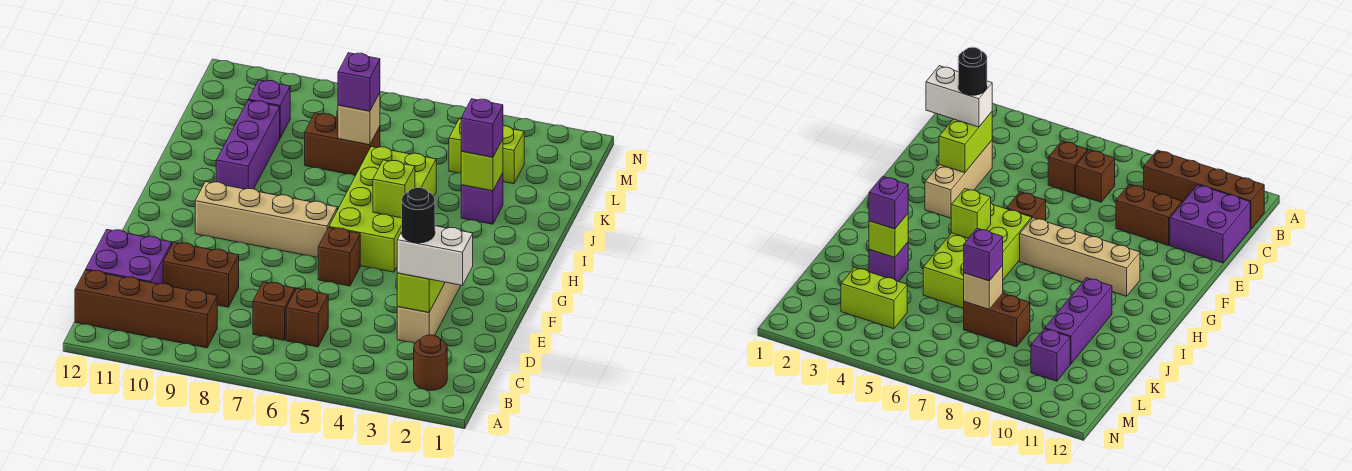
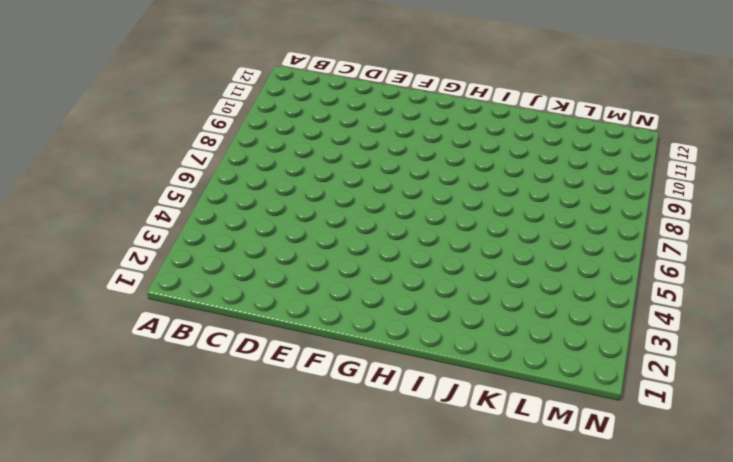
none -> brown round brick B2 level 1
none -> brown brick B9:B12 level 1
none -> brown brick C6 level 1

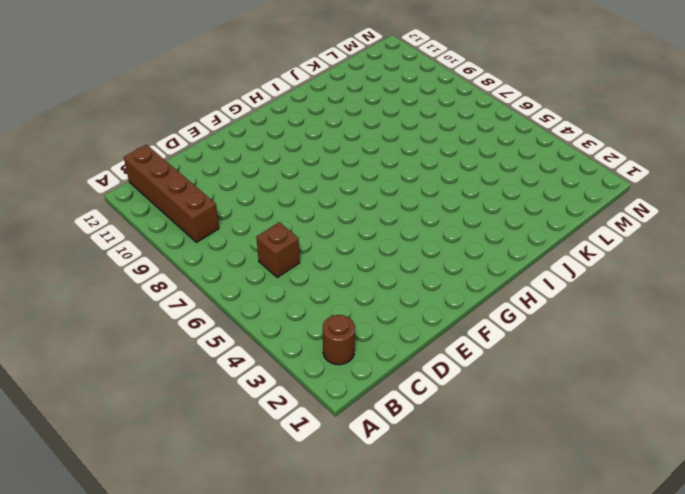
none -> brown brick C7 level 1
none -> purple brick C11:D12 level 1
none -> tan brick D3:F3 level 1

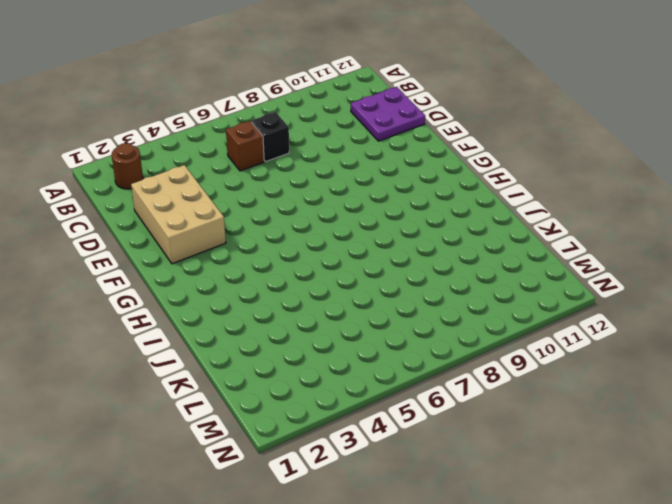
black brick C7 level 1 -> brown brick C7 level 1
purple plate C11:D12 level 1 -> purple brick C11:D12 level 1
tan brick D2:F3 level 1 -> tan brick D3:F3 level 1
none -> brown brick B9:B12 level 1
none -> brown brick D9:D10 level 1
none -> brown brick F6 level 1

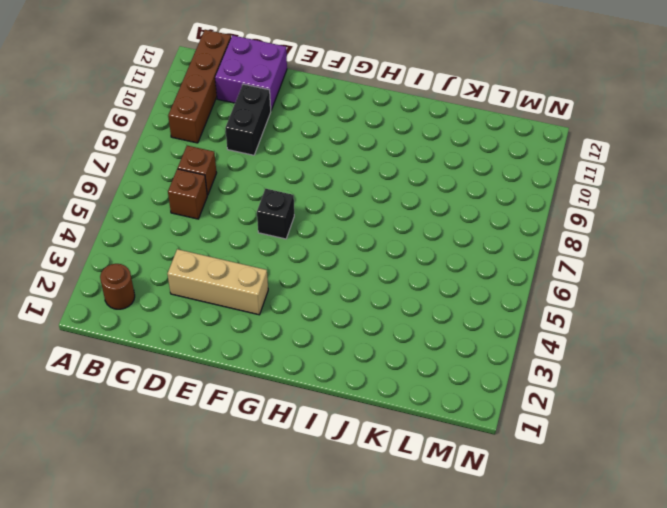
black brick D9:D10 level 1 -> brown brick D9:D10 level 1
black brick F6 level 1 -> brown brick F6 level 1
none -> lime brick G5:J6 level 1
none -> tan brick G7:G10 level 1
none -> purple brick I10:K10 level 1

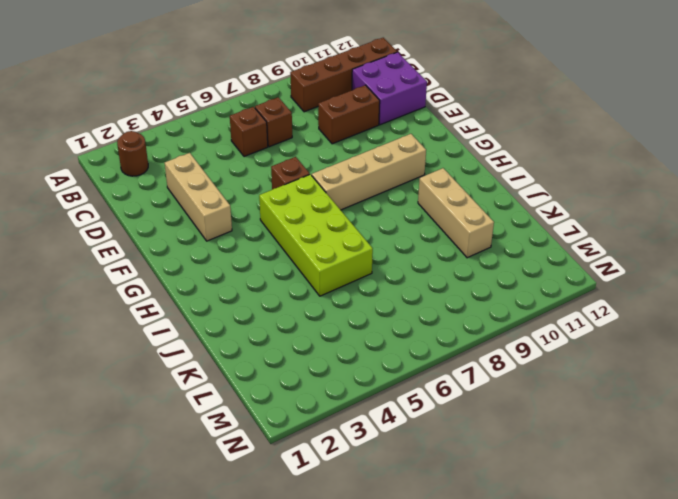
tan brick I10:K10 level 1 -> purple brick I10:K10 level 1
none -> purple brick J3 level 1
none -> brown brick K7:K8 level 1
none -> lime brick L3:L4 level 1

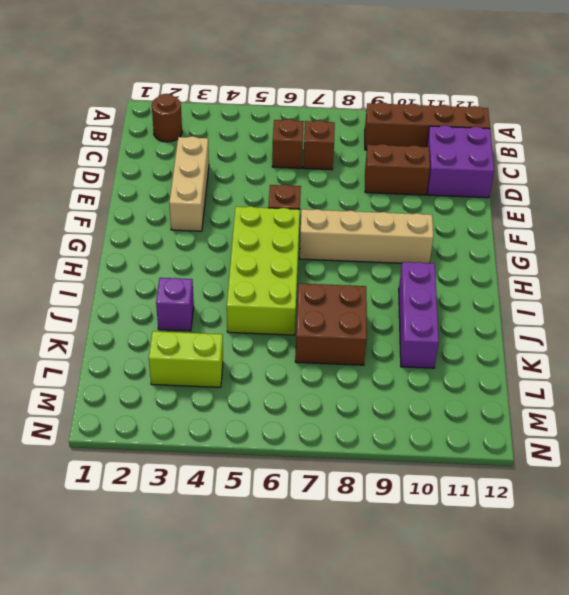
brown brick J7:K8 level 1 -> brown brick K7:K8 level 1
none -> purple brick L10 level 1
none -> lime brick D3:E3 level 2
none -> lime brick H5 level 2

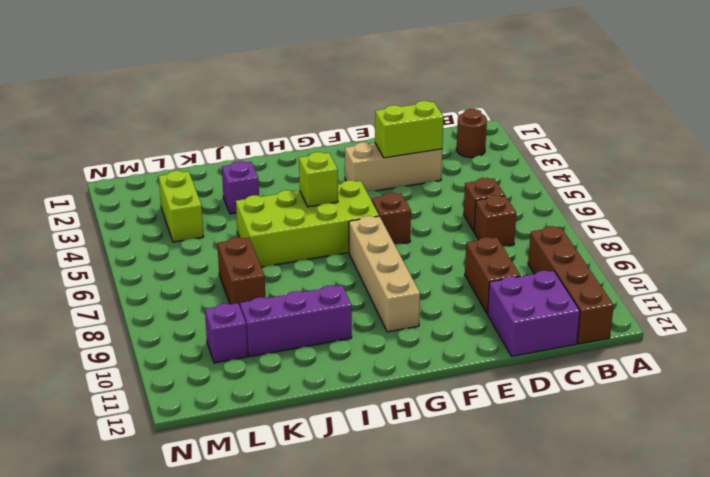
none -> lime brick J3 level 2
none -> tan brick K7 level 2
none -> white brick D2:D3 level 3

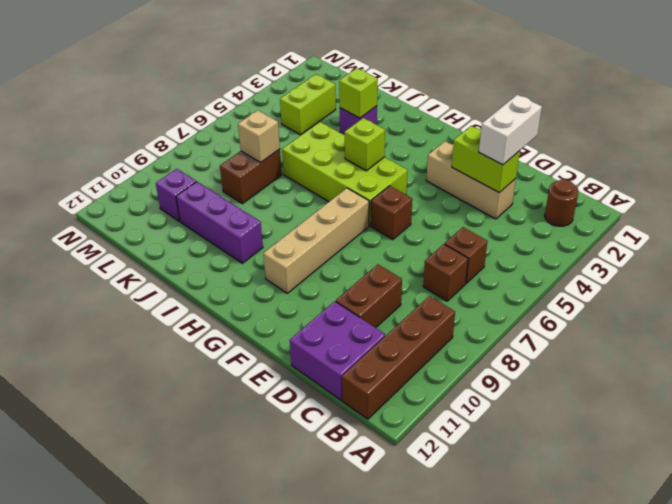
none -> purple brick J3 level 3
none -> purple brick K7 level 3
none -> black round brick D3 level 4

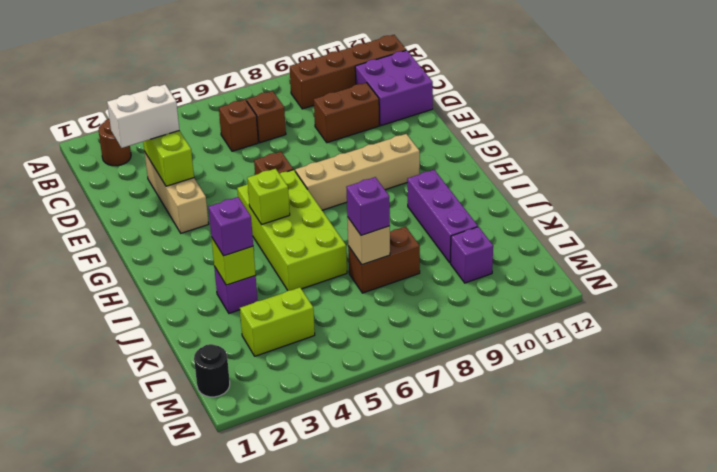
black round brick M1 level 1 -> black round brick D3 level 4

